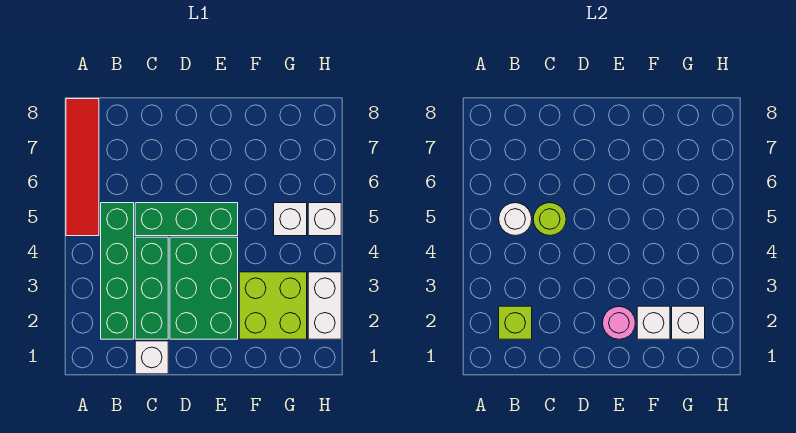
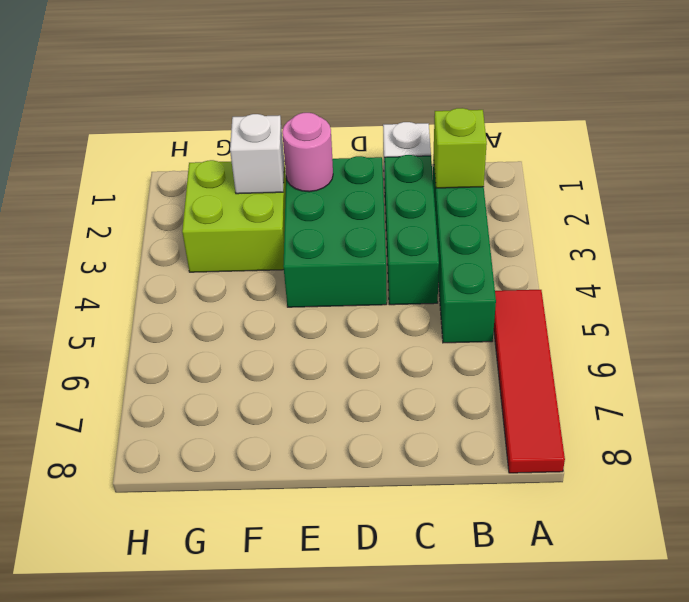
none -> green brick C5:E5 level 1
none -> white brick G5 level 1
none -> white brick H2:H3 level 1

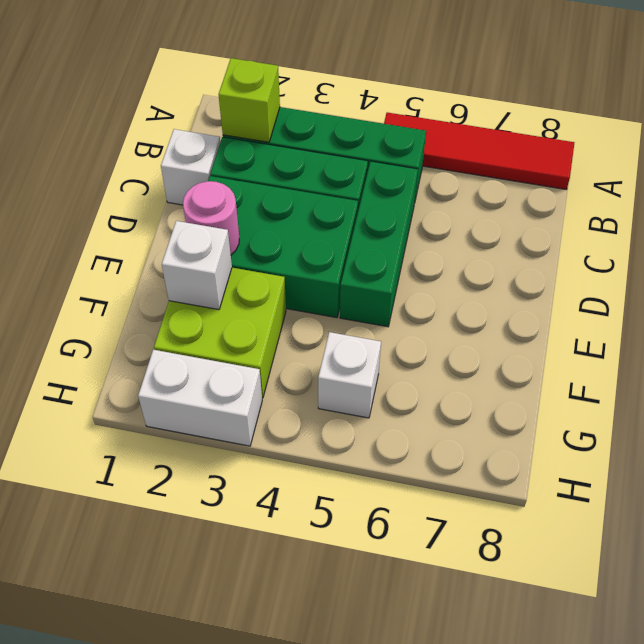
none -> white brick H5 level 1
none -> white round brick B5 level 2
none -> lime round brick C5 level 2

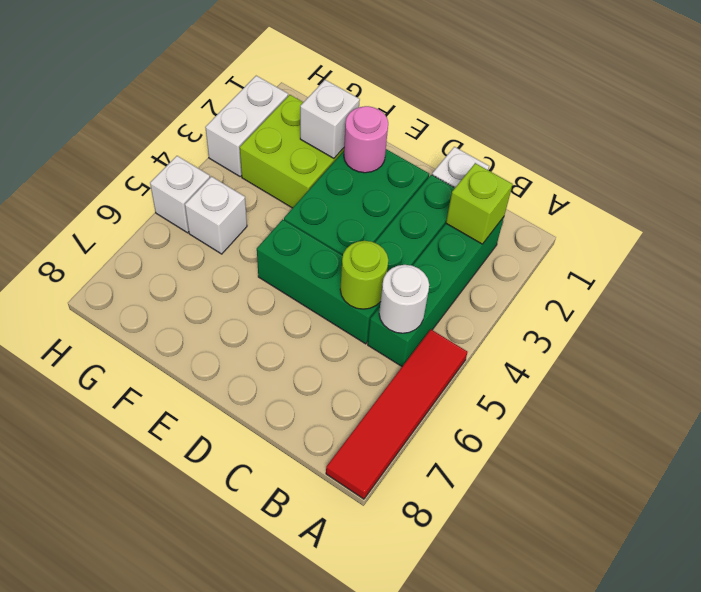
none -> white brick G2 level 2

